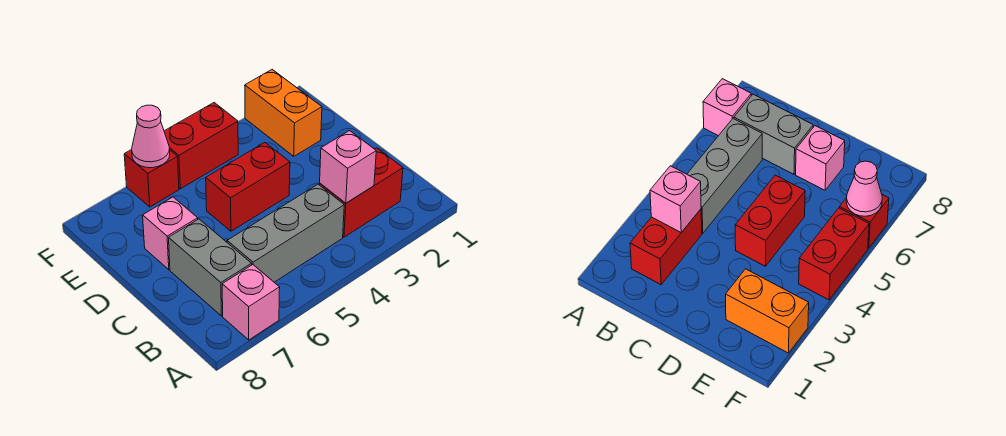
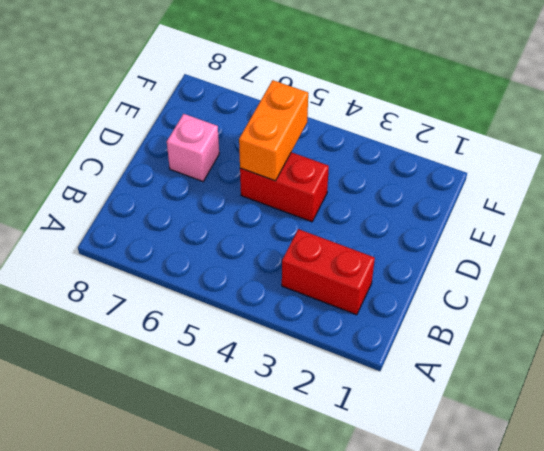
orange brick D5:E5 level 2 -> orange brick E2:F2 level 1
none -> pink brick A7 level 1
none -> grey brick B4:B6 level 1

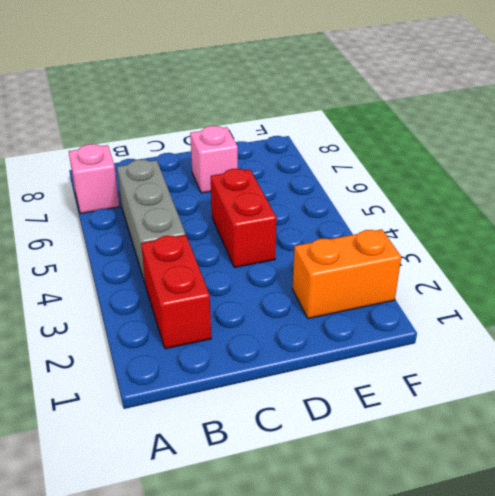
none -> grey brick B7:C7 level 1
none -> red brick F4:F5 level 1

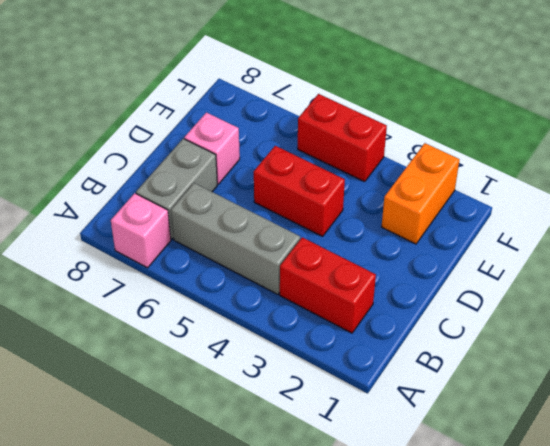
none -> red brick F6 level 1
none -> pink brick B3 level 2

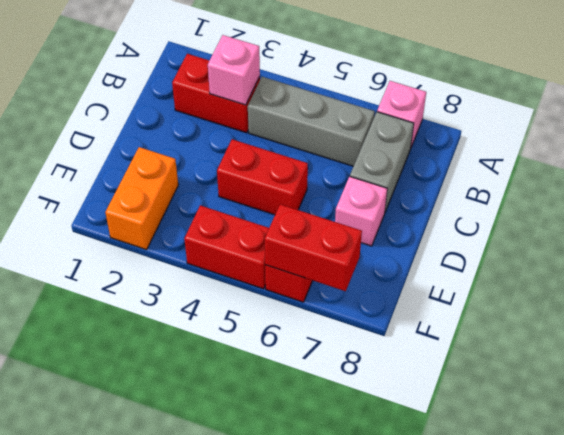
red brick F6:F7 level 2 -> pink cone F6 level 2

